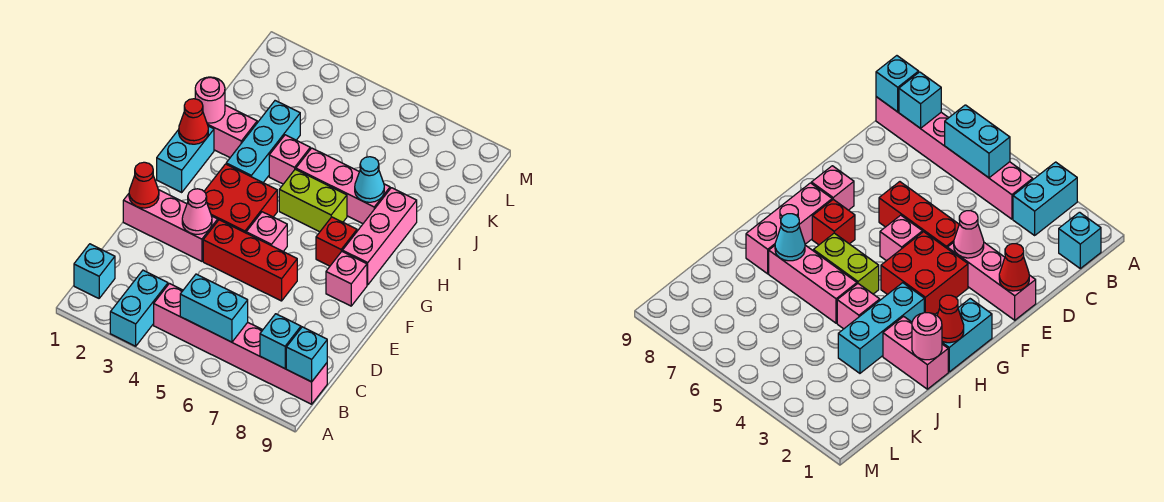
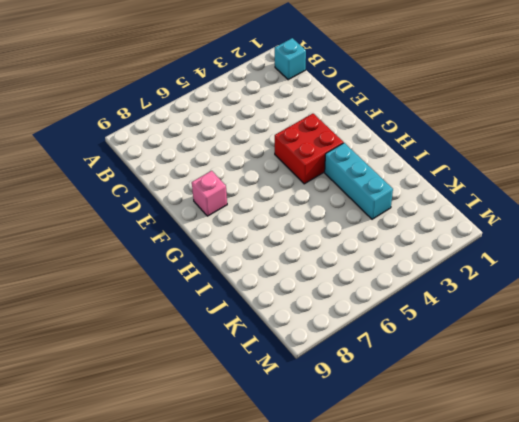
none -> cyan brick A3:B3 level 1
none -> pink brick B4:B9 level 1
none -> pink brick E1:E3 level 1

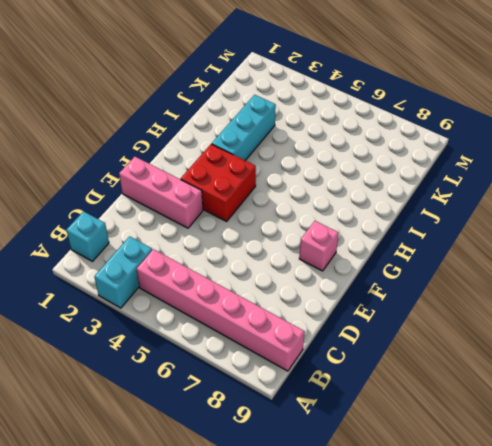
none -> red brick E4:E6 level 1
none -> pink brick F5 level 1
none -> cyan brick G1:H1 level 1

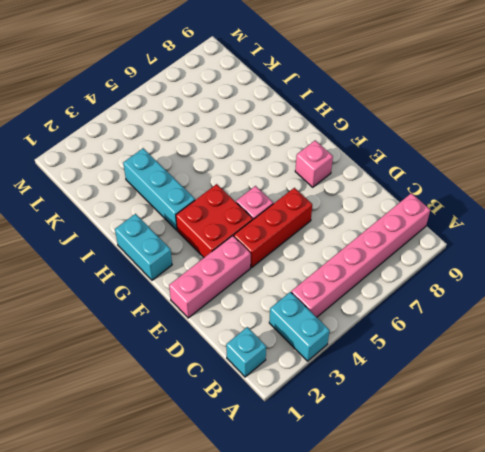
none -> red brick G7 level 1
none -> pink brick G8:I8 level 1
none -> lime brick H5:H6 level 1

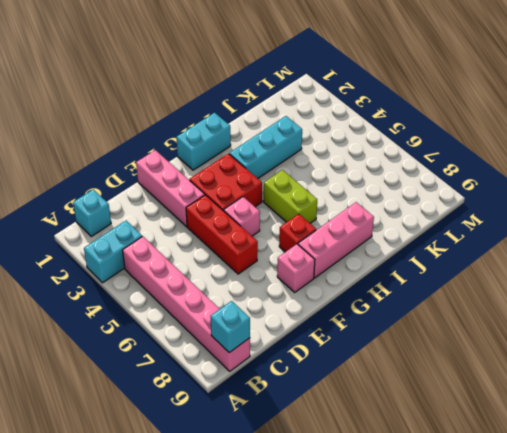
none -> pink brick I1:I2 level 1
none -> pink brick I4 level 1
none -> pink brick I5:I7 level 1

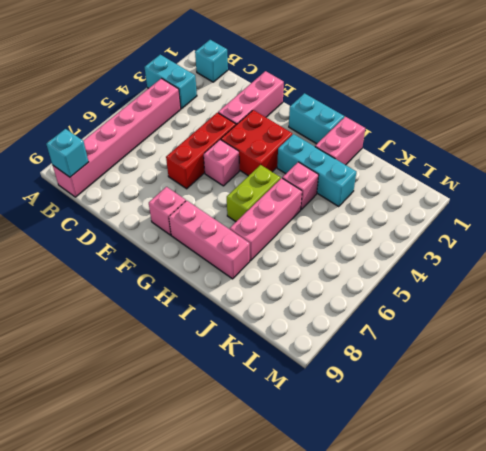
none -> red brick G7 level 1
none -> cyan brick B5:B6 level 2
none -> cyan brick B8 level 2

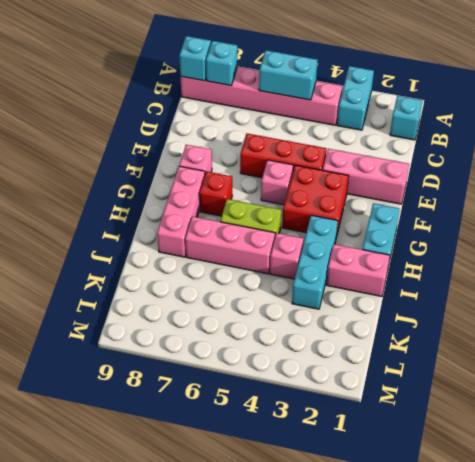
none -> red cone E1 level 2
none -> pink cone E3 level 2
none -> red cone H1 level 2

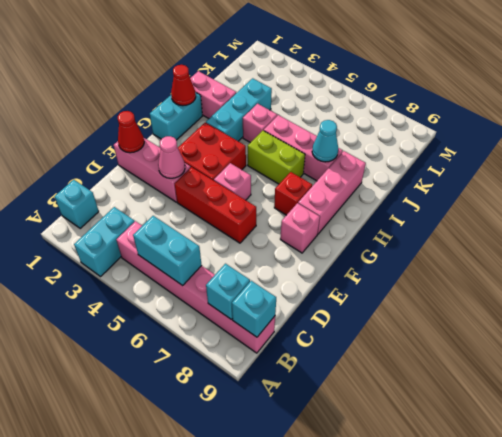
none -> pink round brick I1 level 2

